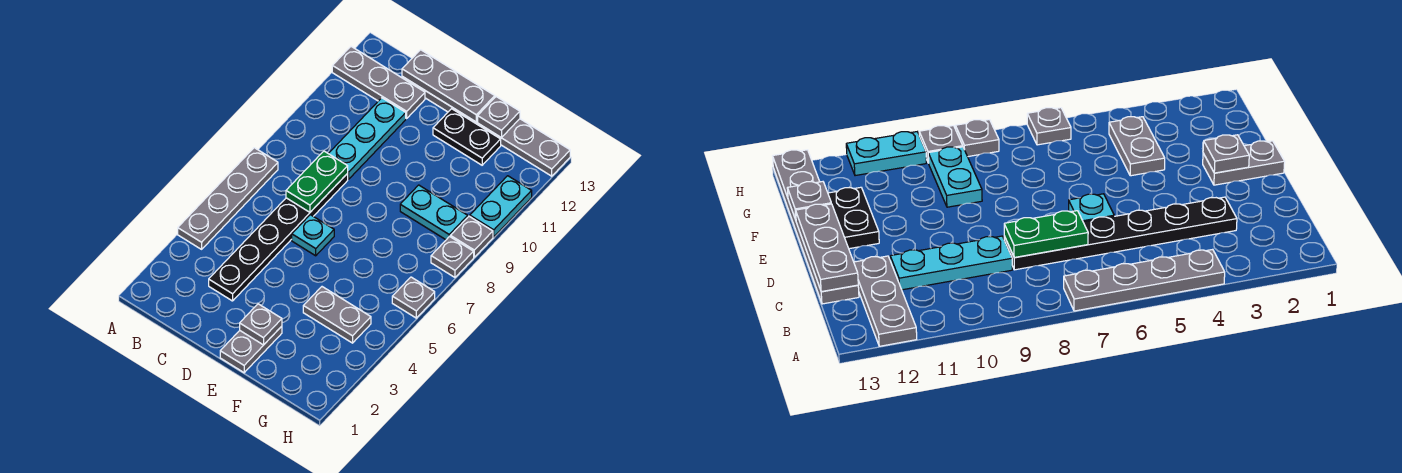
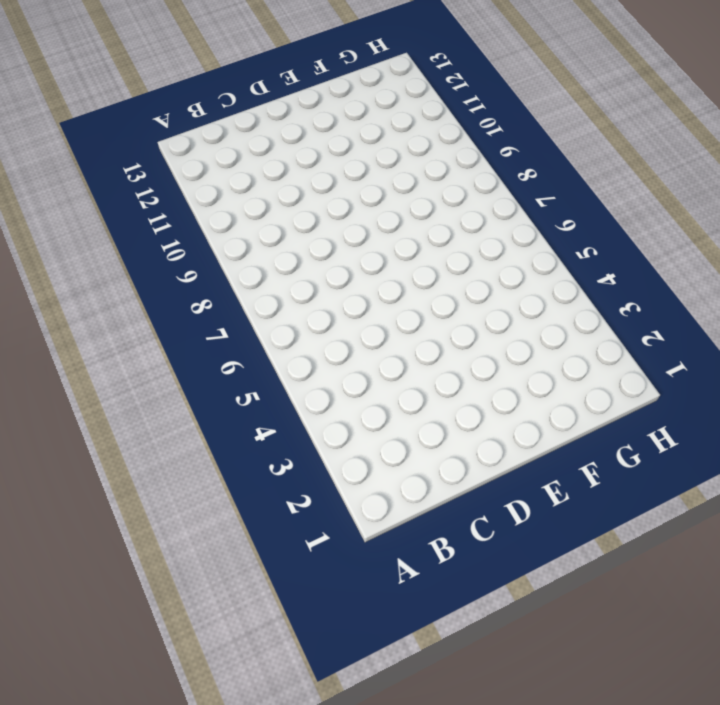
none -> grey plate A4:A7 level 1
none -> grey plate A12:C12 level 1
none -> black plate C3:C8 level 1

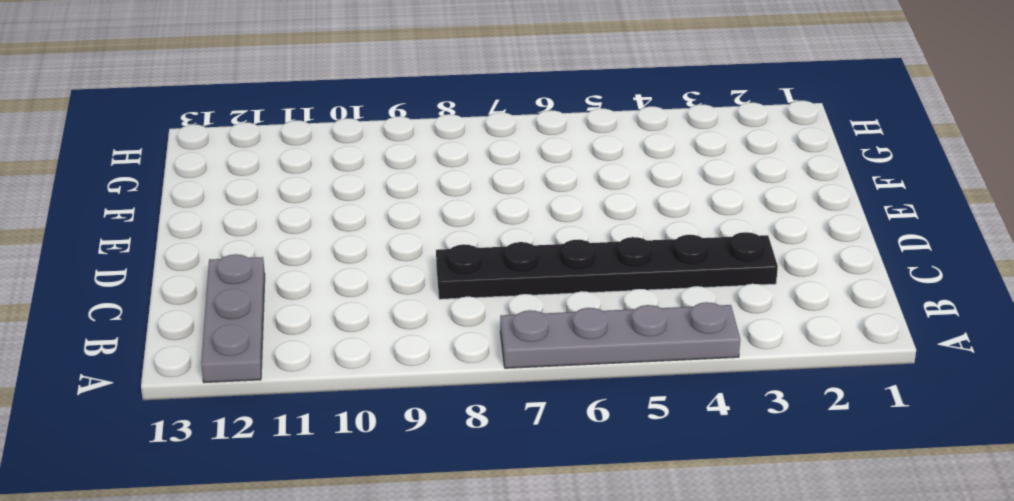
none -> cyan plate C9:C11 level 1
none -> grey plate C13:H13 level 1
none -> cyan plate D6 level 1

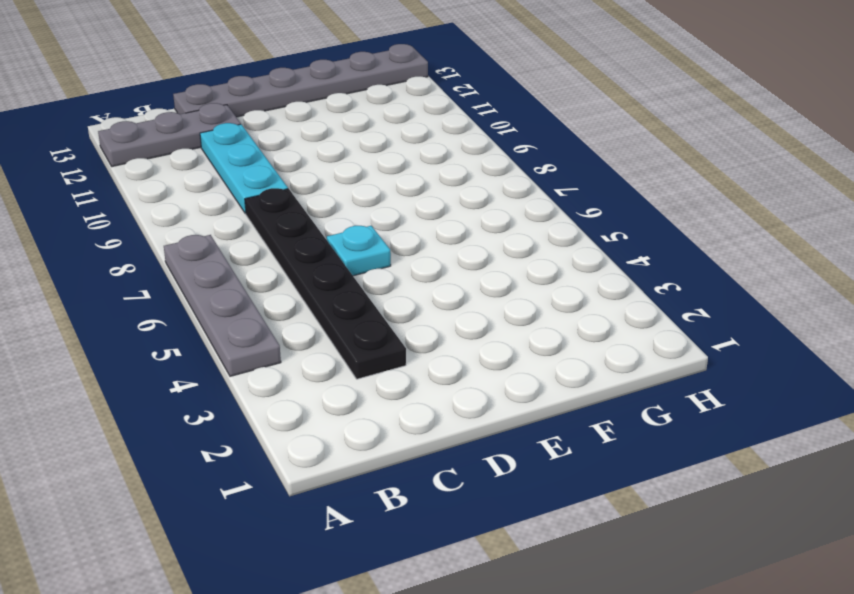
none -> grey plate E1:E2 level 1
none -> black plate E12:F12 level 1
none -> grey plate F4:G4 level 1

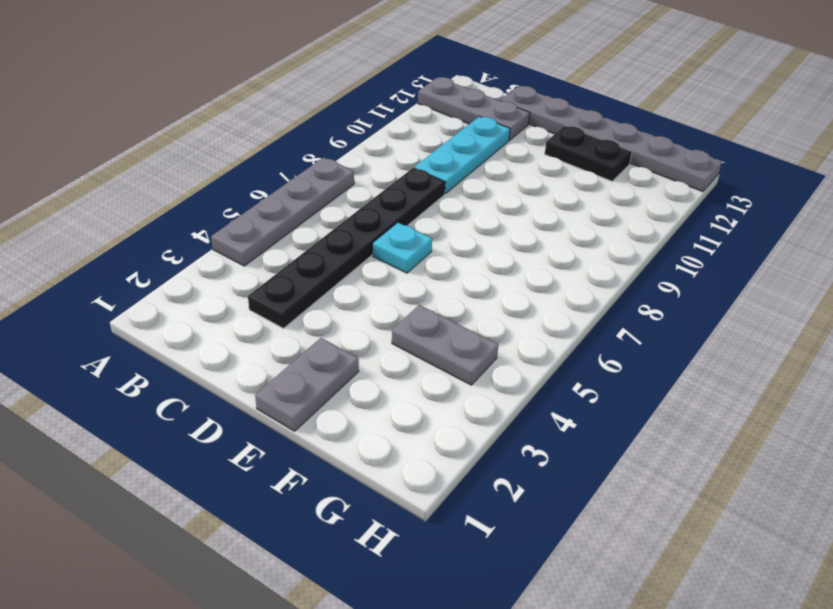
none -> cyan plate F9:G9 level 1
none -> grey plate H6 level 1
none -> grey plate H8 level 1

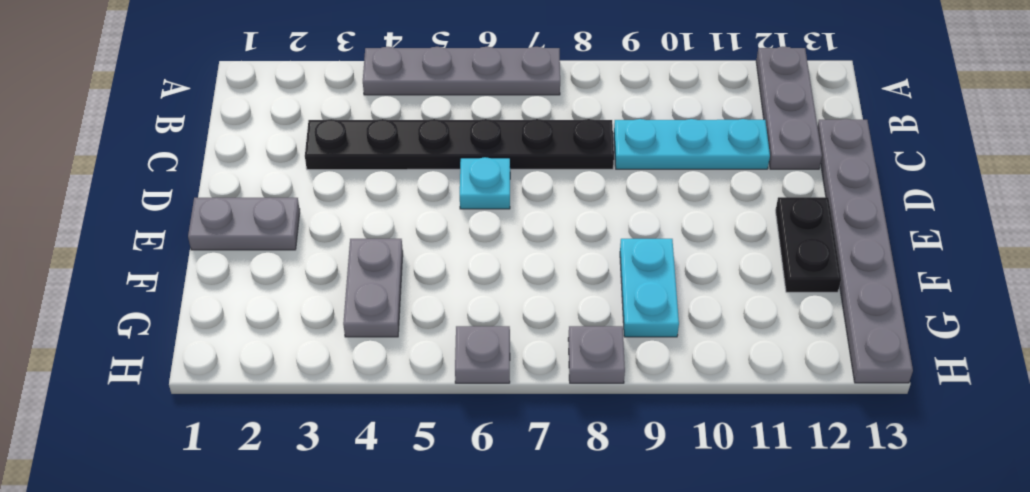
none -> grey plate H9 level 1
none -> cyan plate H10:H11 level 1
none -> green plate C7:C8 level 2

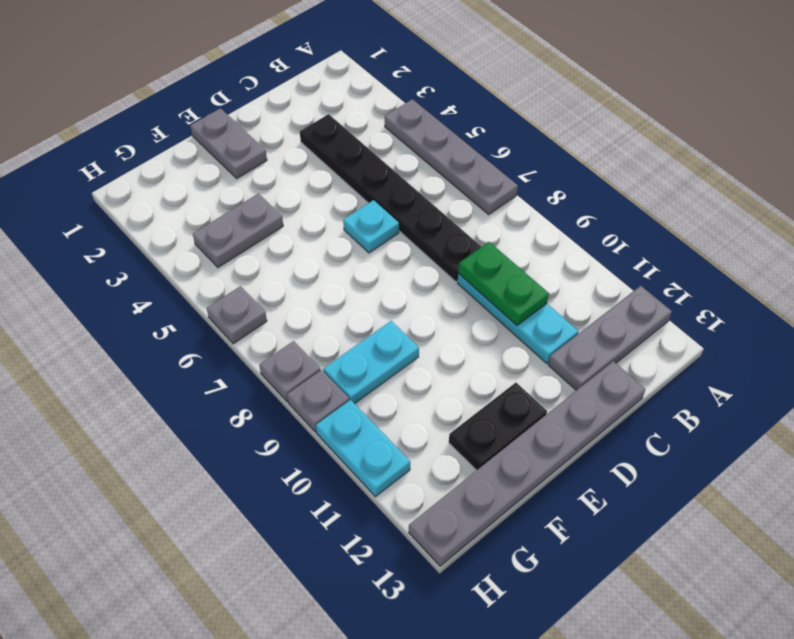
green plate C9:C10 level 2 -> green plate C7:C8 level 2
none -> grey plate C13:E13 level 2
none -> grey plate E2 level 2
none -> grey plate F13 level 2

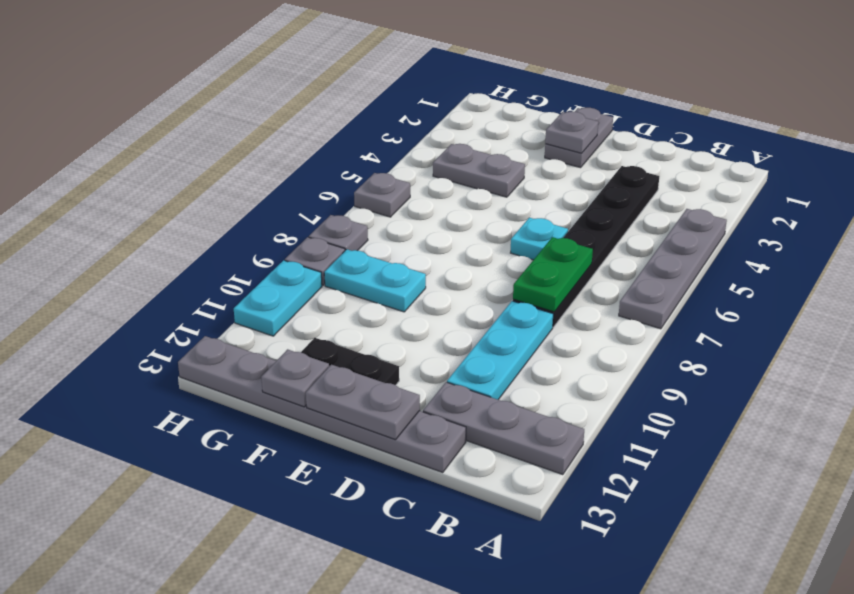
grey plate D13:E13 level 2 -> grey plate C13:E13 level 2

